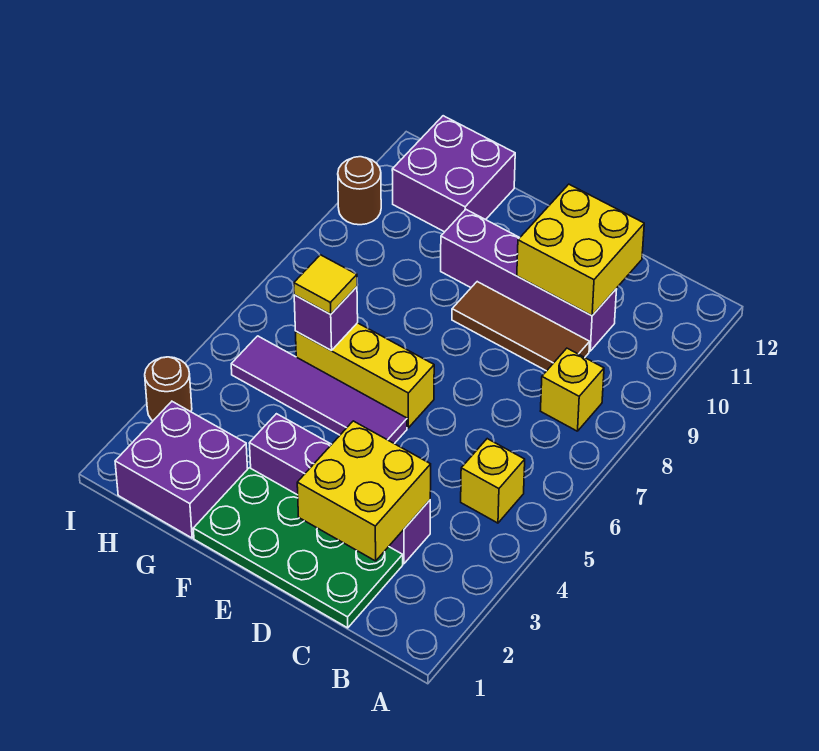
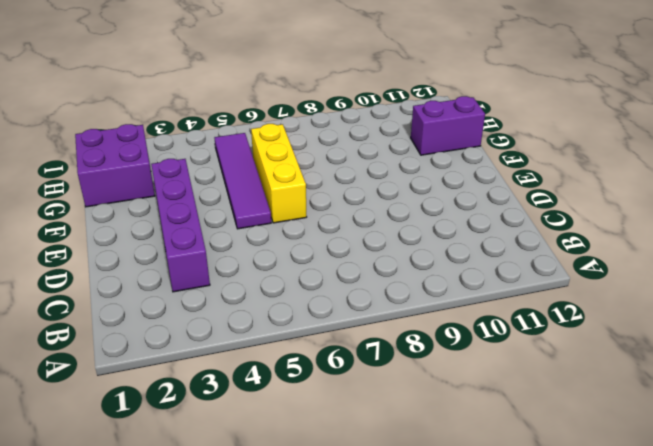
purple brick G11:G12 level 1 -> purple brick G11:H12 level 1
none -> yellow brick B5 level 1
none -> yellow brick B8 level 1
none -> green plate C1:F2 level 1

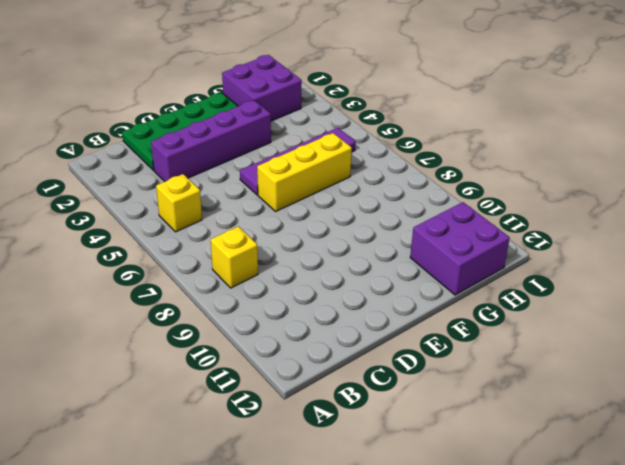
none -> brown tile C9:E9 level 1
none -> purple brick C10:F10 level 1
none -> brown round brick I3 level 1

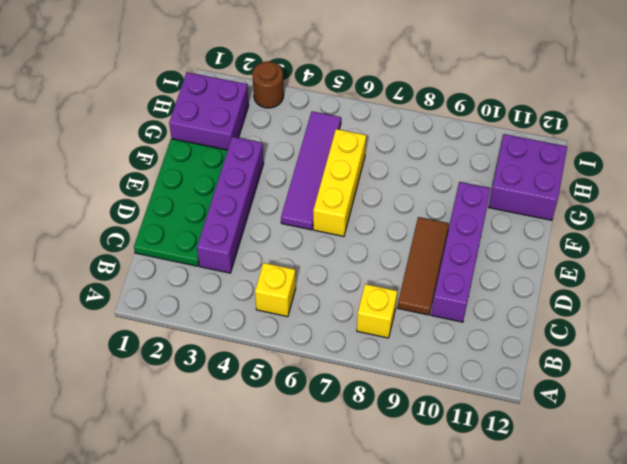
none -> brown round brick I10 level 1
none -> yellow brick C2:D3 level 2
none -> yellow brick C10:D11 level 2

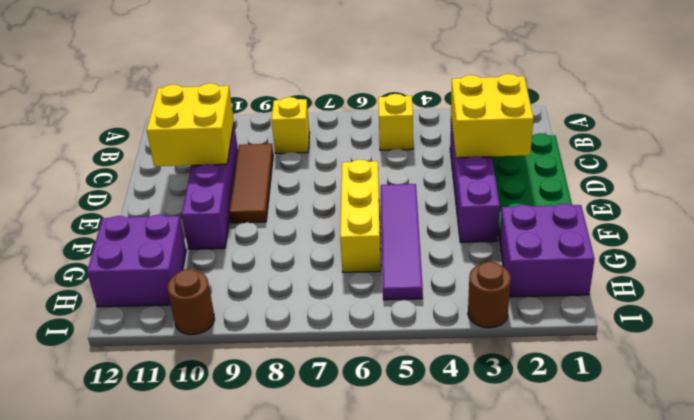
none -> purple brick G6 level 2
none -> yellow tile G6 level 3

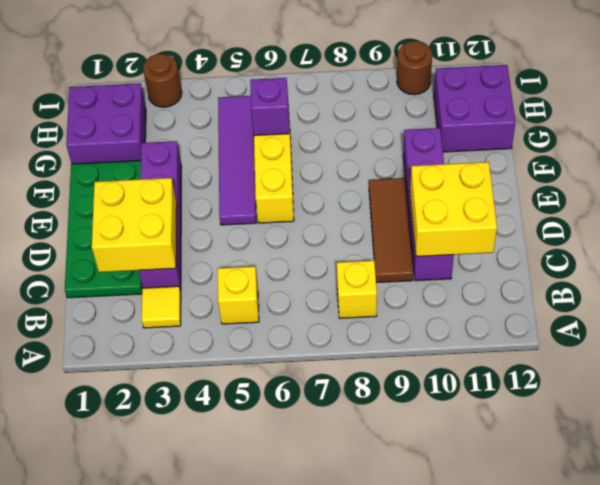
yellow tile B3 level 1 -> yellow tile G6 level 3

